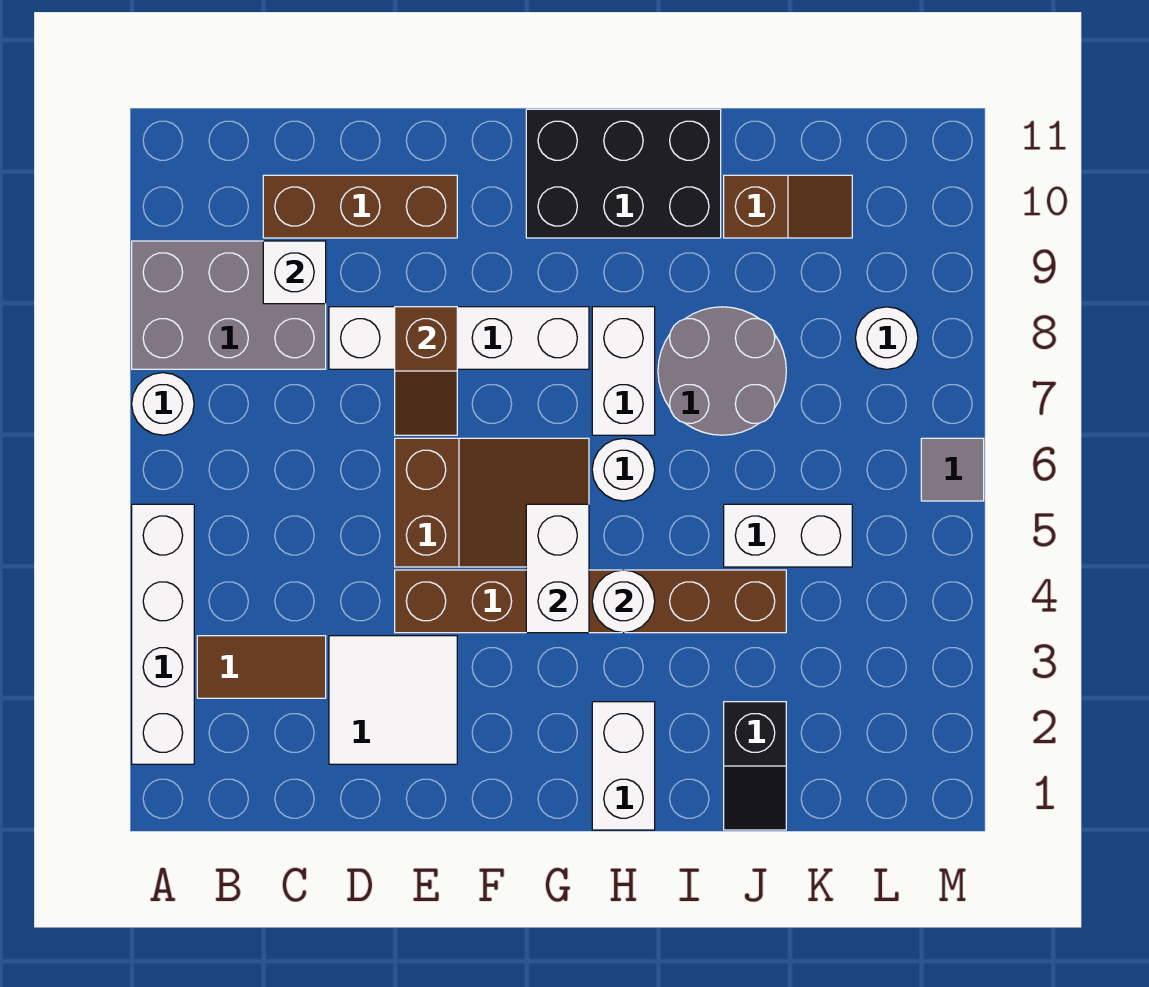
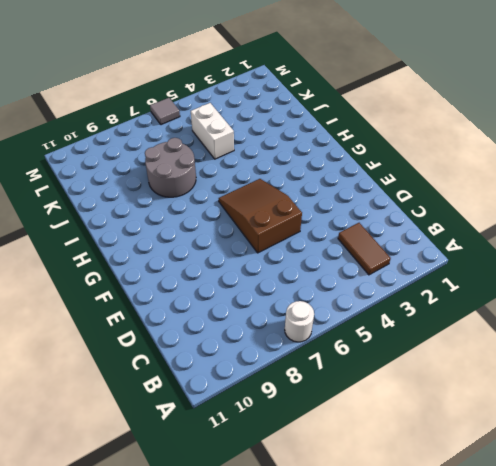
none -> white brick A2:A5 level 1
none -> grey brick A8:C9 level 1
none -> brown brick C10:E10 level 1

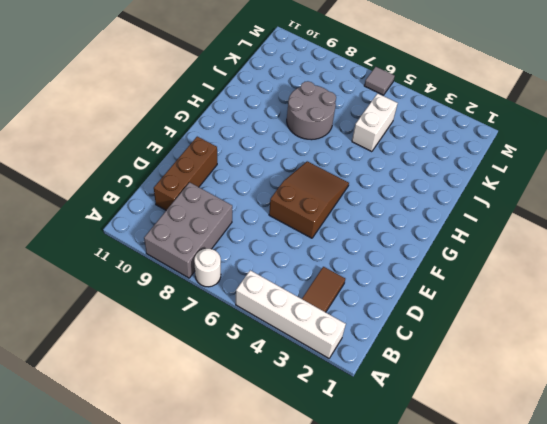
none -> white tile D2:E3 level 1
none -> white brick D8:G8 level 1
none -> brown brick E4:J4 level 1

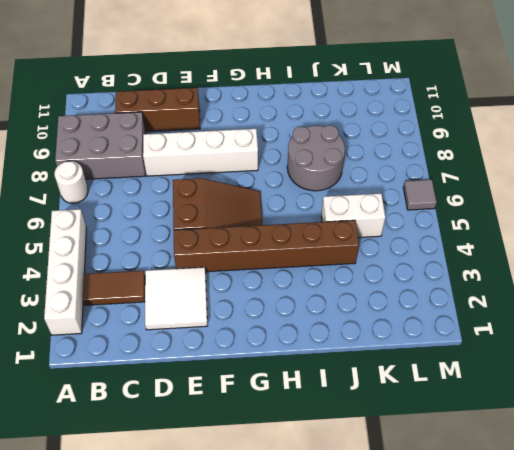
none -> black brick G10:I11 level 1
none -> white brick H1:H2 level 1
none -> white round brick H6 level 1

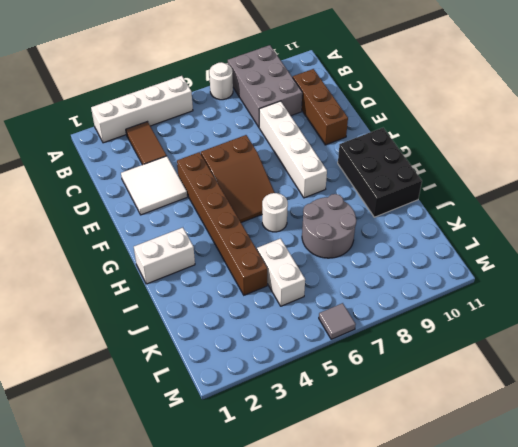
none -> white brick H7:H8 level 1
none -> black slope J1:J2 level 1 top 2
none -> brown slope J10:K10 level 1 top J

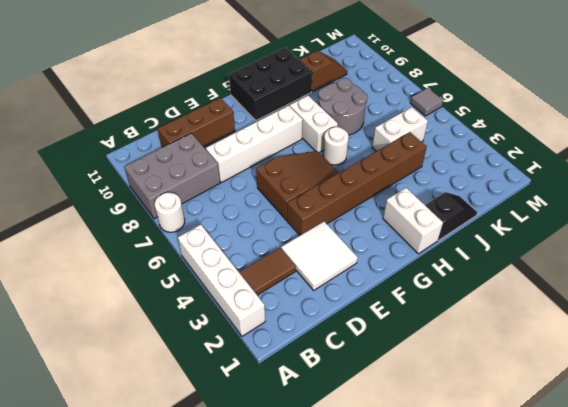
black slope I1:J1 level 1 top I -> black slope J1:J2 level 1 top 2
none -> white round brick L8 level 1
none -> white brick C9 level 2
none -> brown slope E7:E8 level 2 top 8

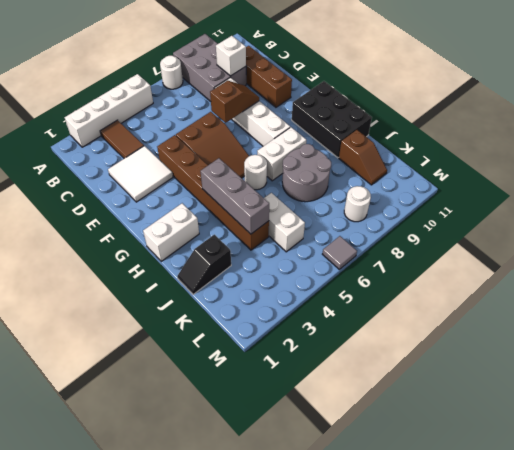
brown slope E7:E8 level 2 top 7 -> brown slope E7:E8 level 2 top 8
grey brick H4:J4 level 2 -> white round brick H4 level 2
none -> white brick G4:G5 level 2

